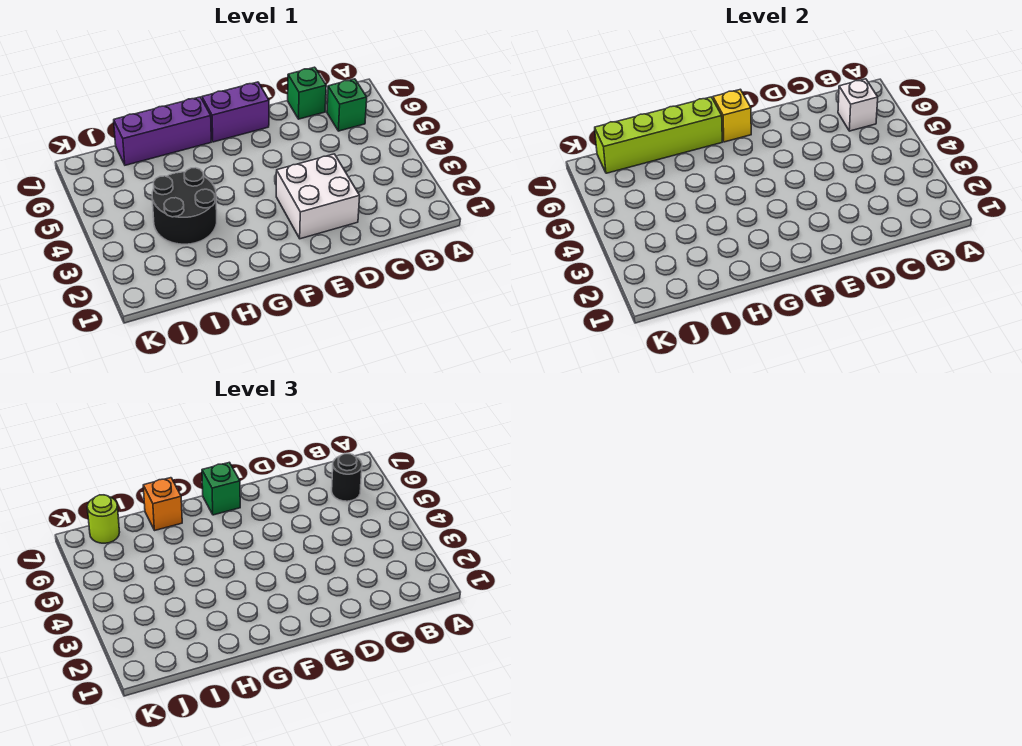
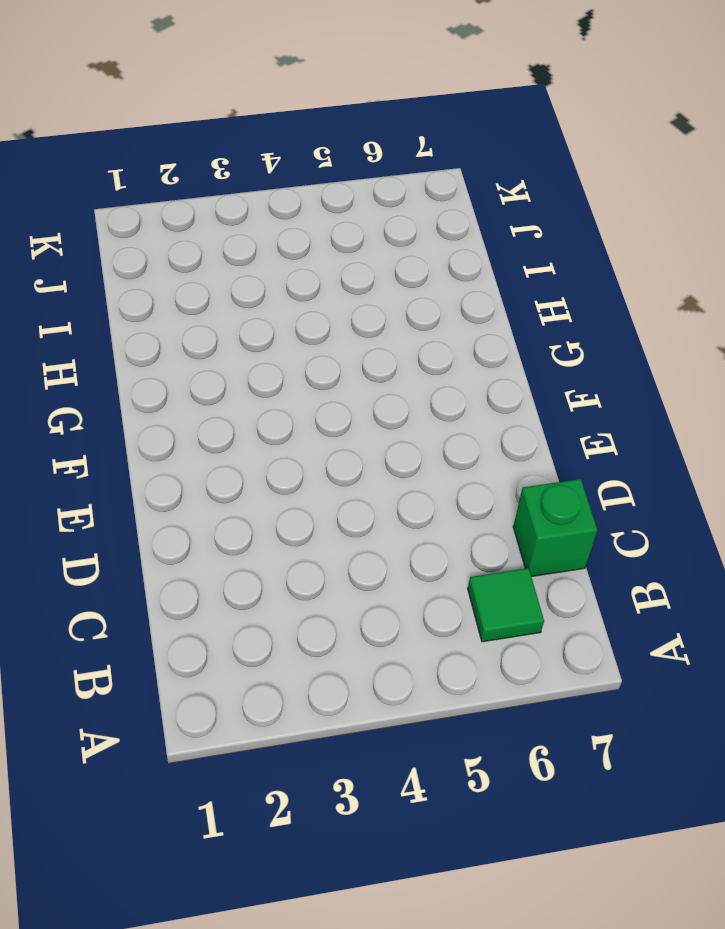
green tile B6 level 1 -> green brick B6 level 1
none -> white brick D2:E3 level 1
none -> purple brick E7:F7 level 1
none -> purple brick G7:I7 level 1

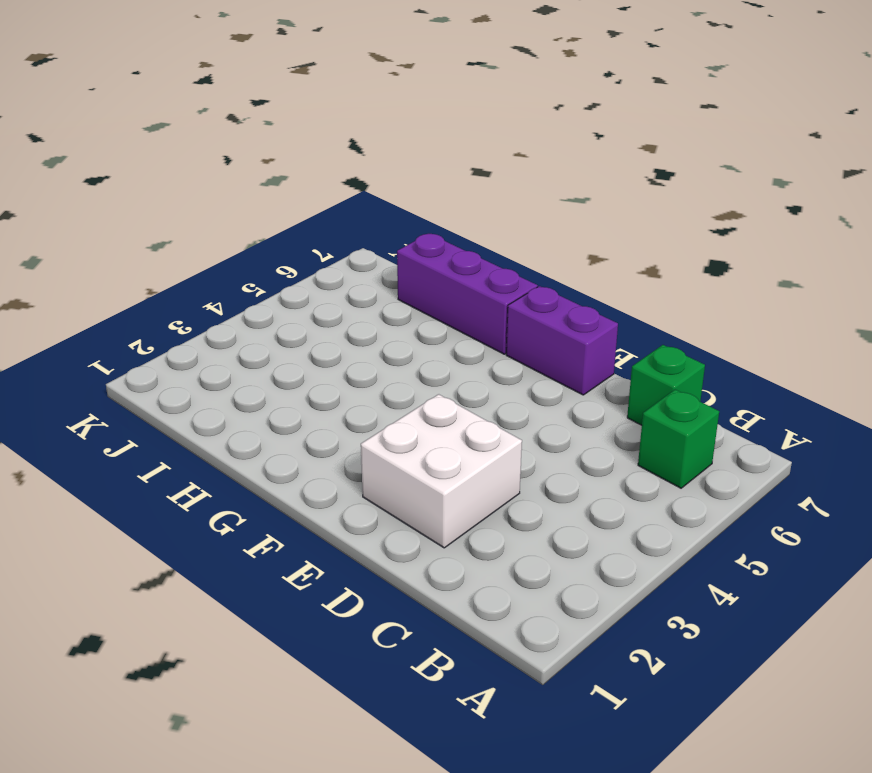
none -> black round brick H3:I4 level 1
none -> white brick B6 level 2
none -> yellow brick F7 level 2

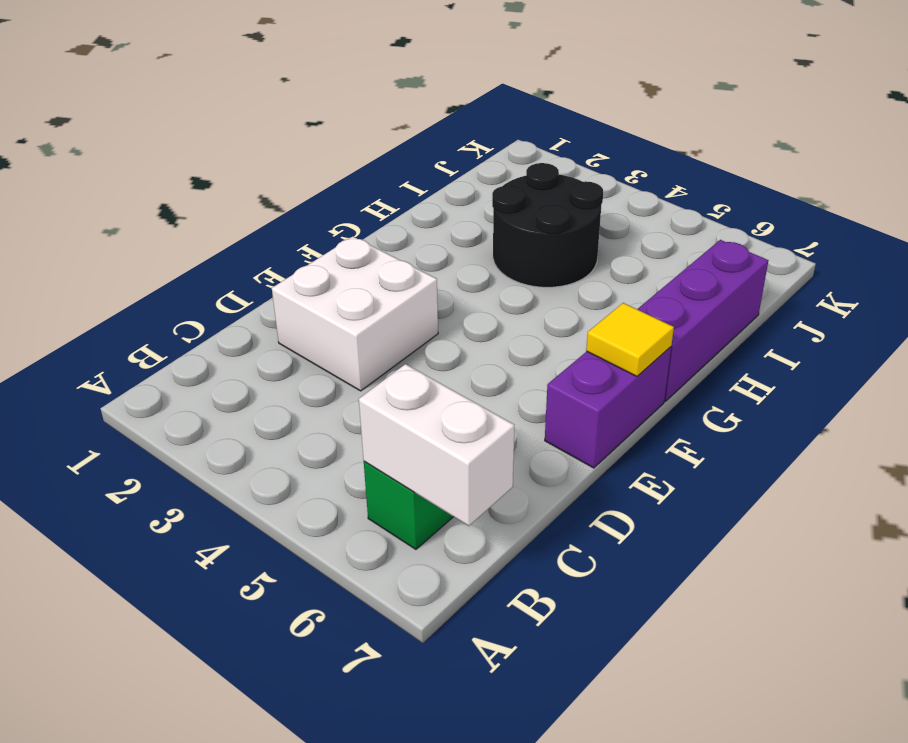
white brick B6:B7 level 2 -> white brick B6 level 2
yellow tile F7 level 2 -> yellow brick F7 level 2
none -> green brick C7 level 1
none -> lime brick G7:J7 level 2
none -> black round brick B6 level 3

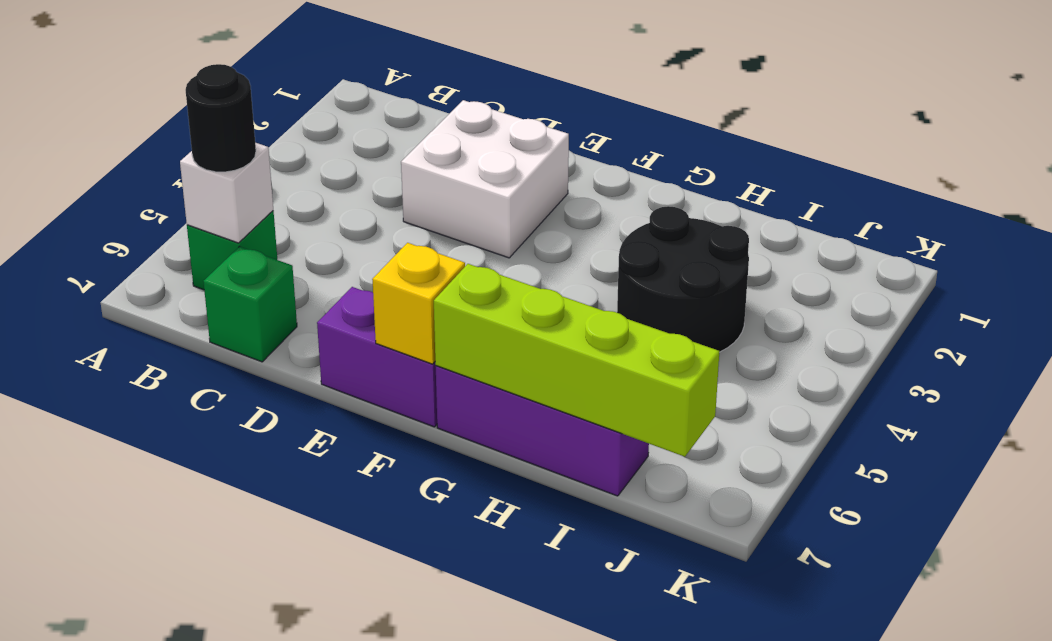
none -> green brick F7 level 3
none -> orange brick H7 level 3
none -> lime round brick J7 level 3

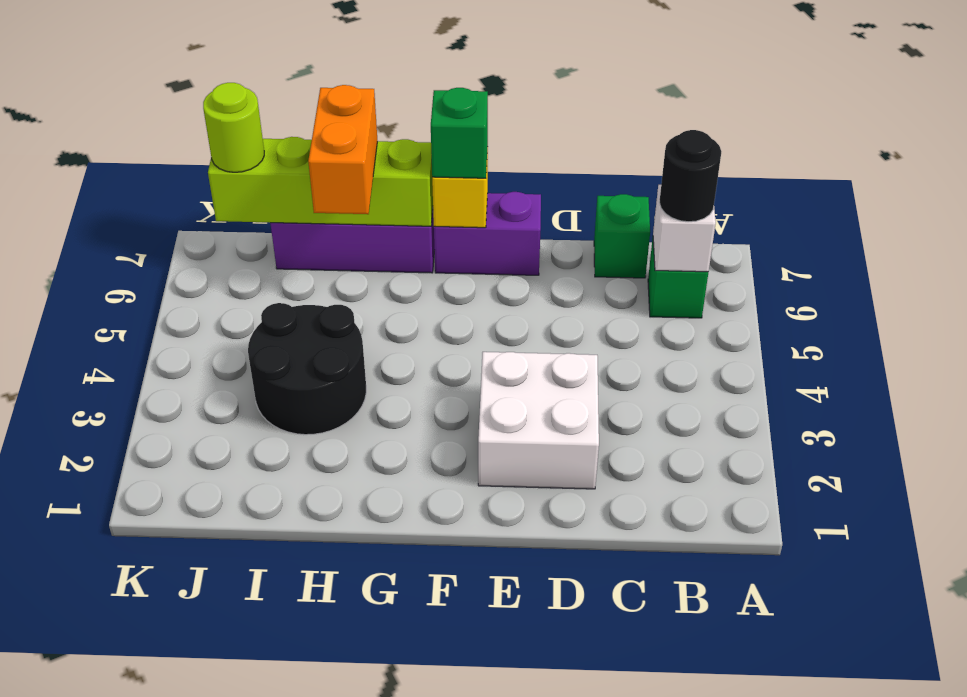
orange brick H6:H7 level 3 -> orange brick H7 level 3

